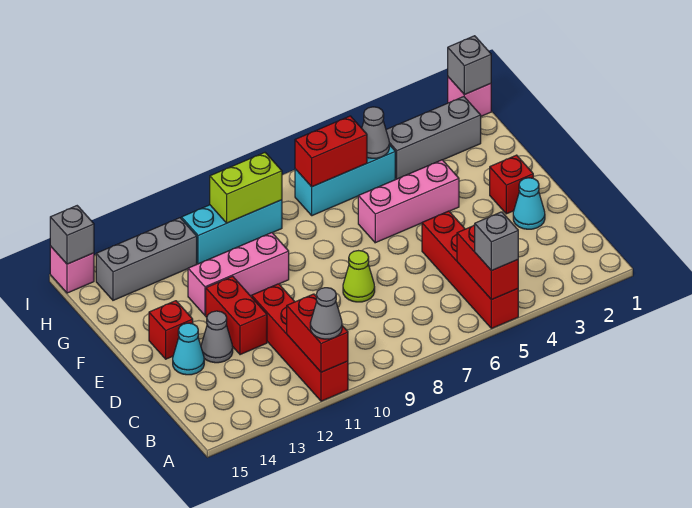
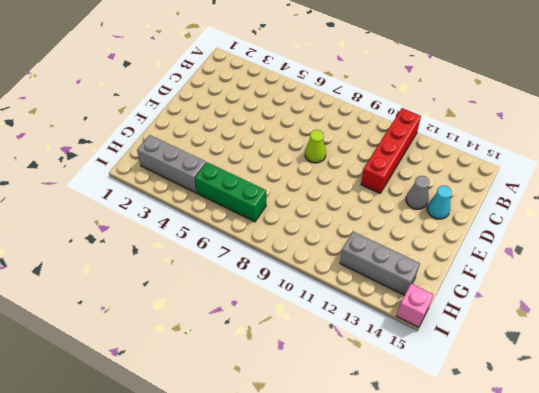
green brick H5:H7 level 1 -> cyan brick H5:H7 level 1
none -> red brick A5:D5 level 1
none -> cyan cone D2 level 1
none -> red brick D12:E12 level 1

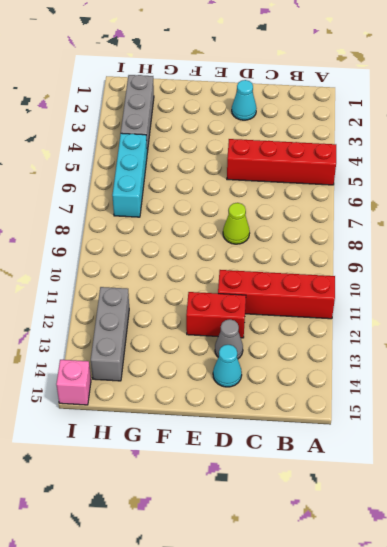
none -> red brick E2 level 1
none -> red brick E14 level 1
none -> pink brick F4:F6 level 1

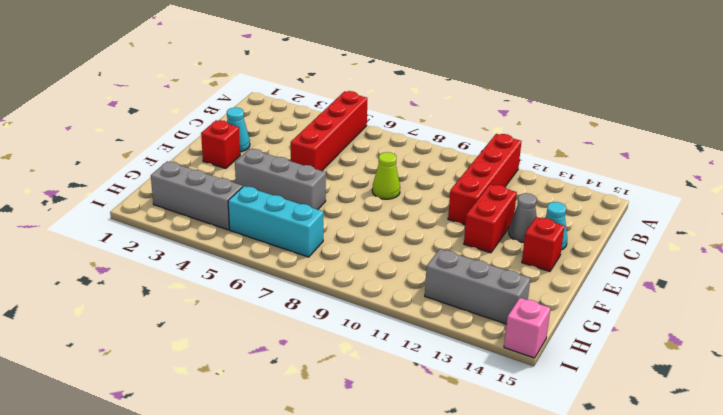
grey brick F4:F6 level 1 -> pink brick F4:F6 level 1
none -> pink brick F10:F12 level 1
none -> cyan brick H9:H11 level 1
none -> pink brick I1 level 1

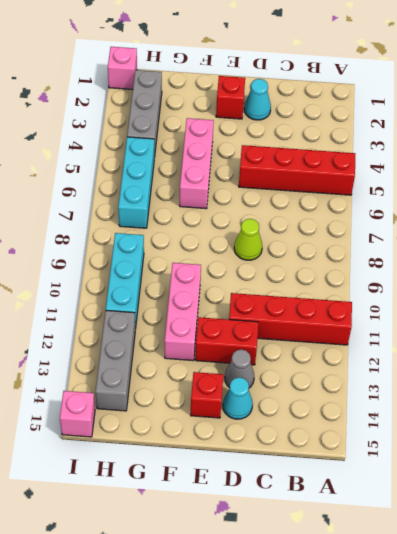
none -> red brick A5:B5 level 2
none -> red brick A11:B11 level 2
none -> grey cone H5 level 2

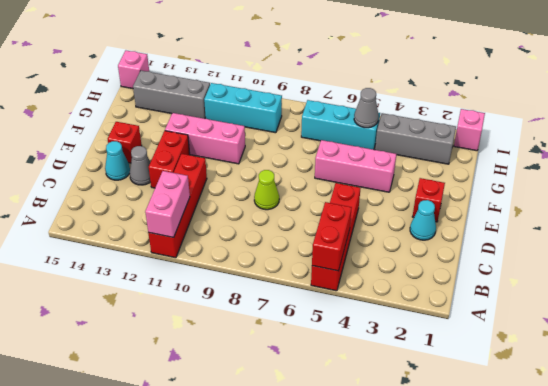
pink brick A11:B11 level 2 -> red brick A11:B11 level 2
none -> red brick H6:H7 level 2
none -> lime brick H9:H10 level 2
none -> grey brick I1 level 2

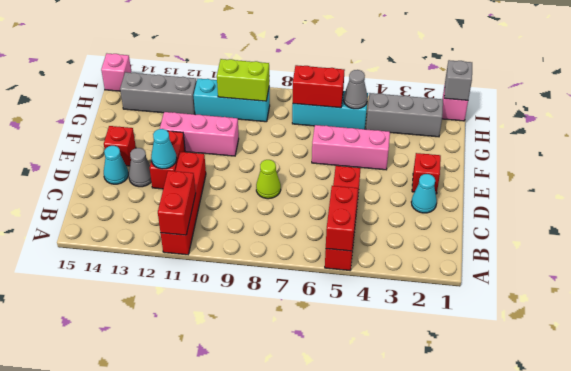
cyan cone D12 level 2 -> none
none -> grey brick I15 level 2
none -> grey brick A5 level 3
none -> grey cone A11 level 3

